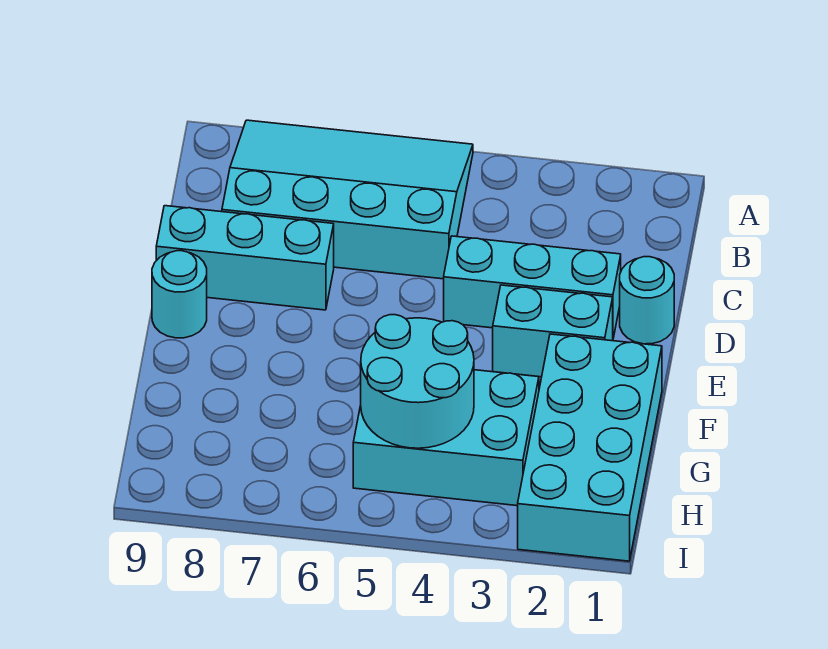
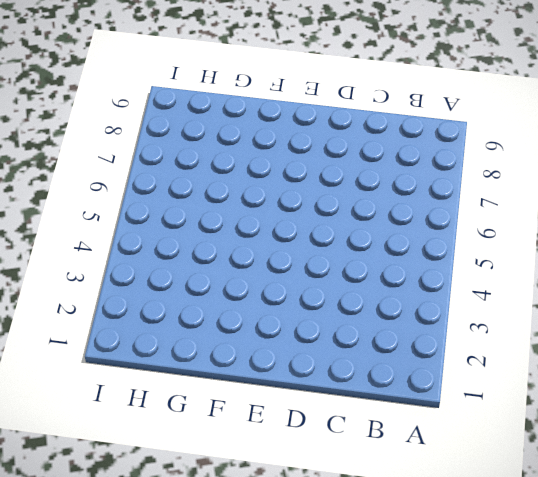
none -> cyan slope A5:C8 level 1 top C
none -> cyan round brick D1 level 1

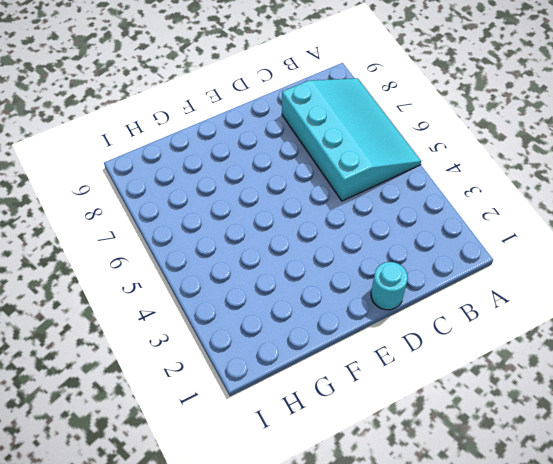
none -> cyan brick D2:D4 level 1
none -> cyan brick D7:D9 level 1

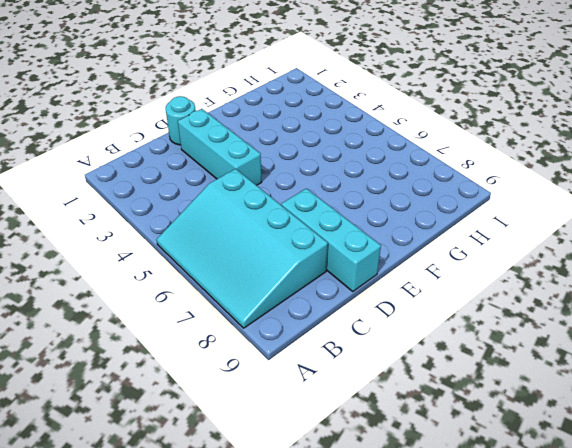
none -> cyan brick E2:E3 level 1
none -> cyan round brick E9 level 1

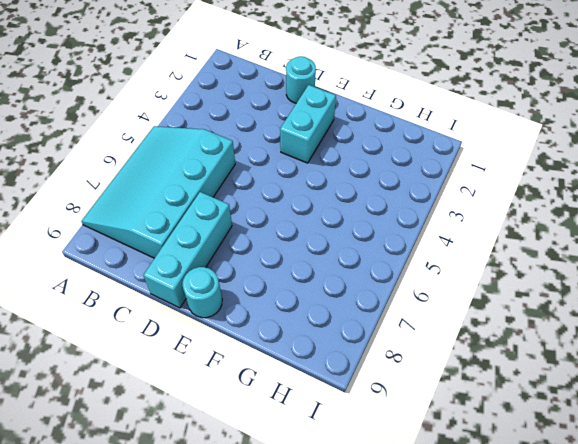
none -> cyan brick D2:D4 level 1
none -> cyan brick F1:I2 level 1

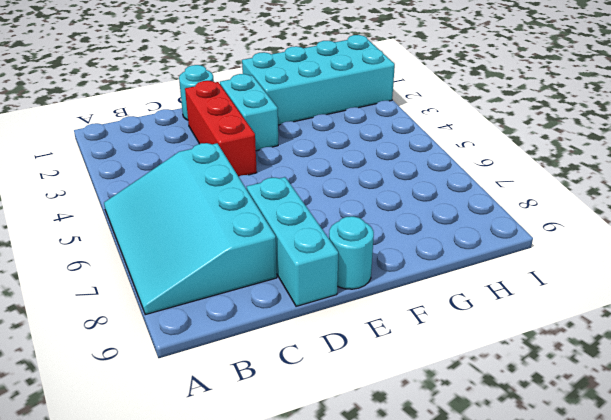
red brick D2:D4 level 1 -> cyan brick D2:D4 level 1
none -> cyan brick G3:H5 level 1
none -> cyan round brick G4:H5 level 2

